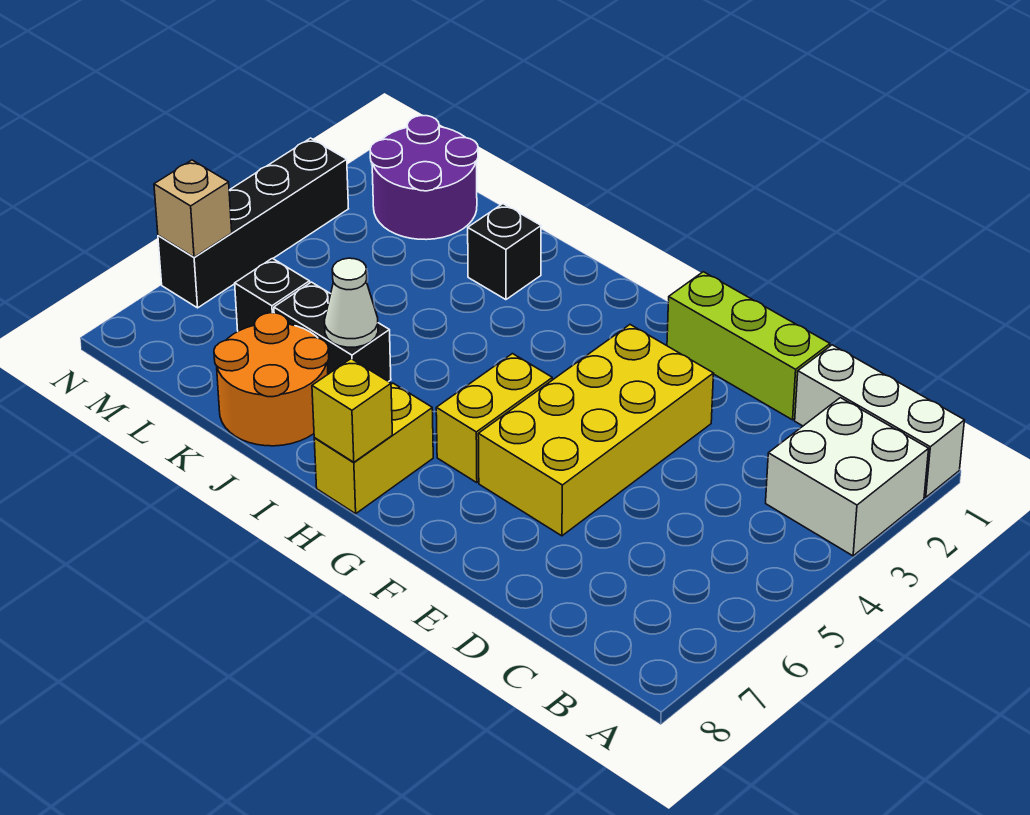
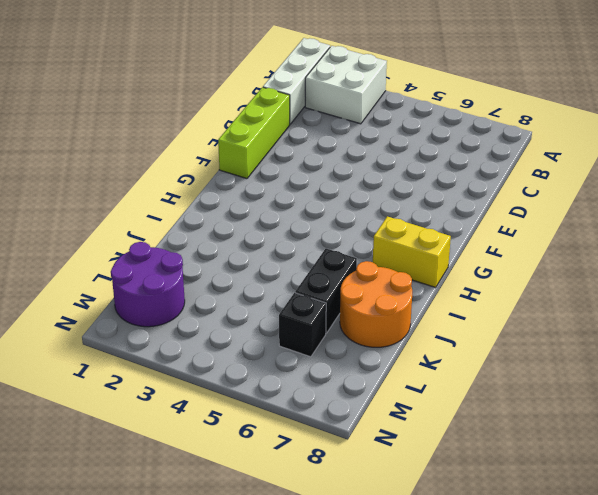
none -> yellow brick E3:F6 level 1
none -> yellow brick G5:G6 level 1
none -> black brick J2 level 1

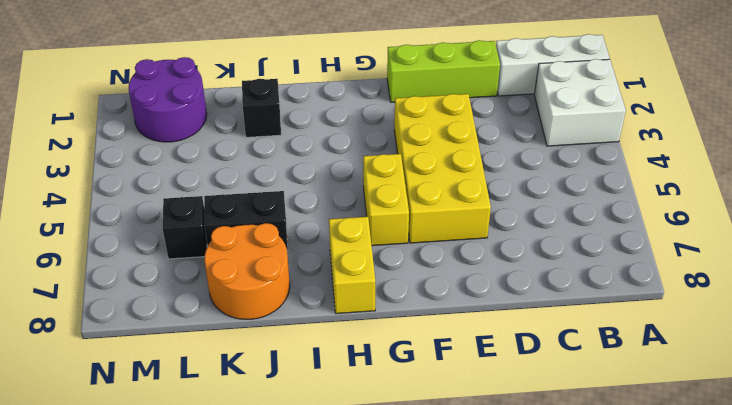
none -> black brick N3:N6 level 1
none -> yellow brick H8 level 2
none -> white cone J6 level 2

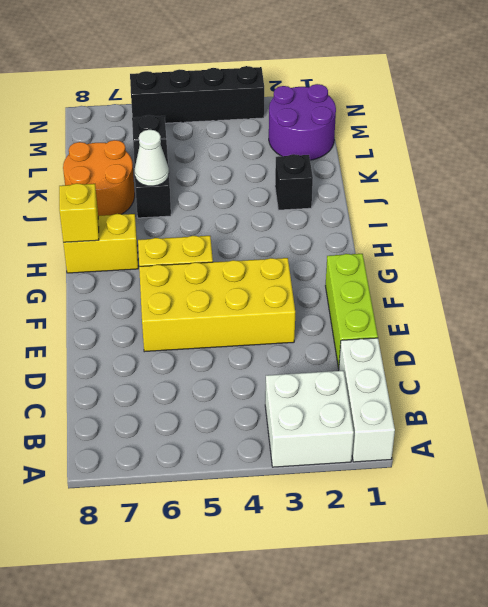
none -> tan brick N6 level 2

